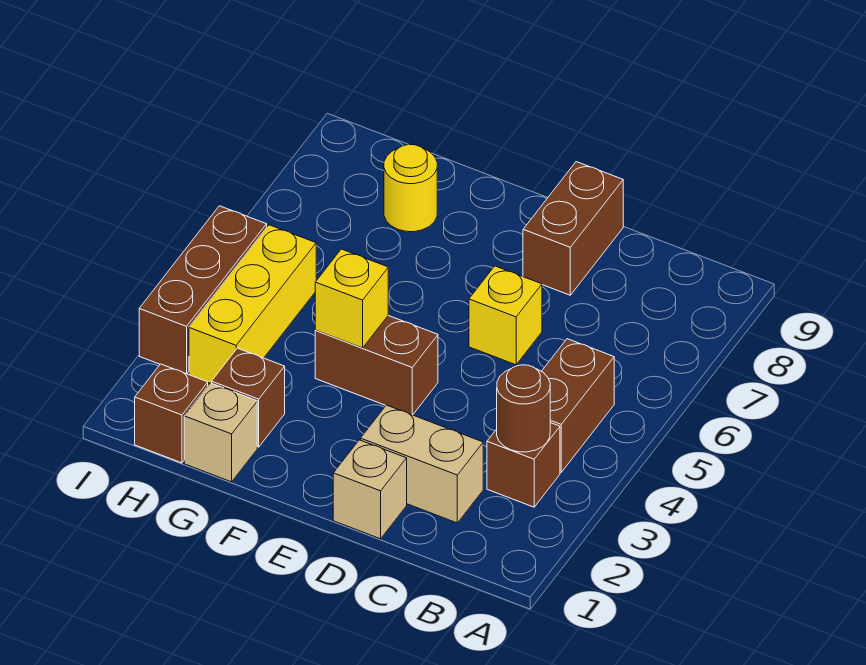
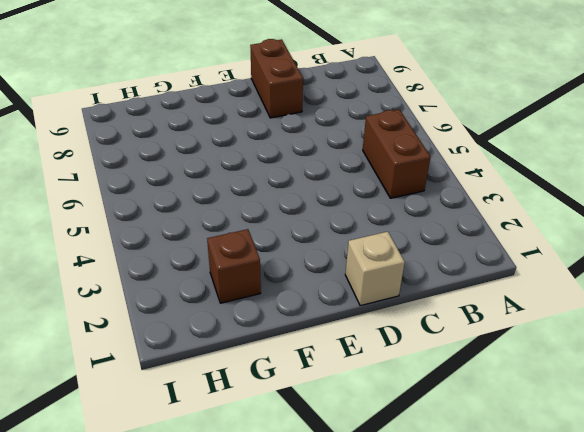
none -> brown brick B3 level 1
none -> tan brick C2:D2 level 1
none -> yellow brick D6 level 1

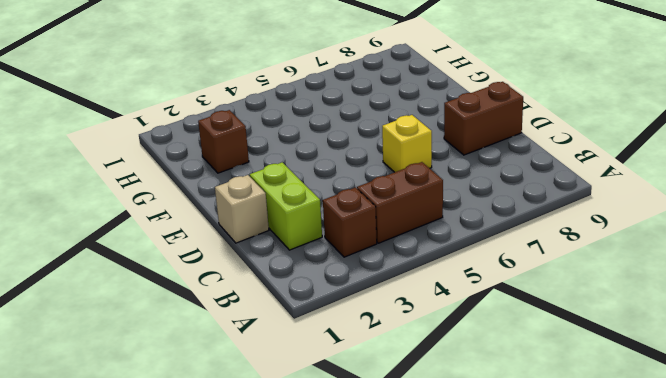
lime brick C2:D2 level 1 -> tan brick C2:D2 level 1
none -> brown brick E4:F4 level 1
none -> tan brick G1 level 1
none -> yellow round brick G8 level 1

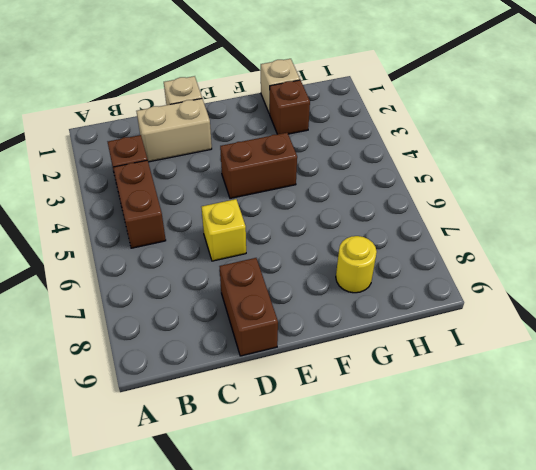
none -> brown brick H1 level 1
none -> yellow brick H3:H5 level 1
none -> brown brick I3:I5 level 1

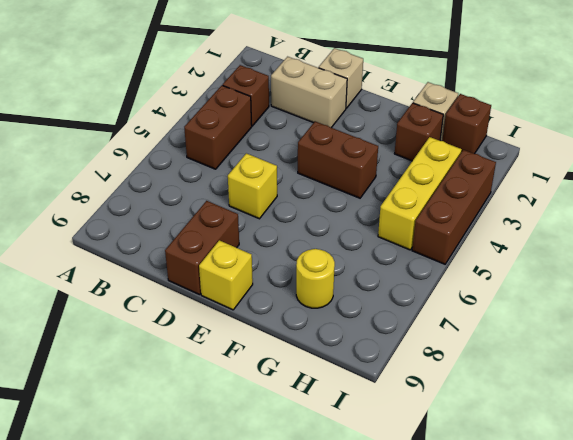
yellow brick E9 level 1 -> yellow brick F4 level 2
none -> brown round brick B3 level 2

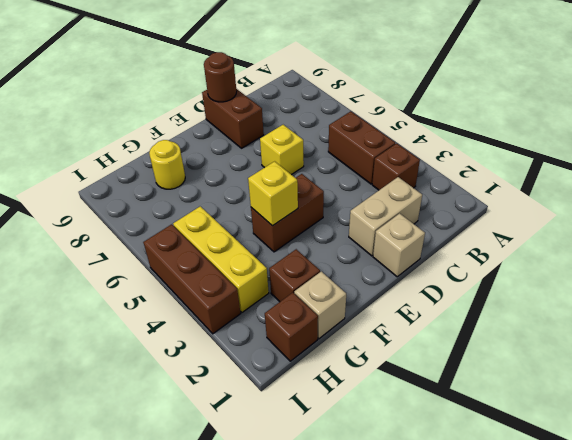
brown round brick D9 level 2 -> brown round brick B3 level 2

